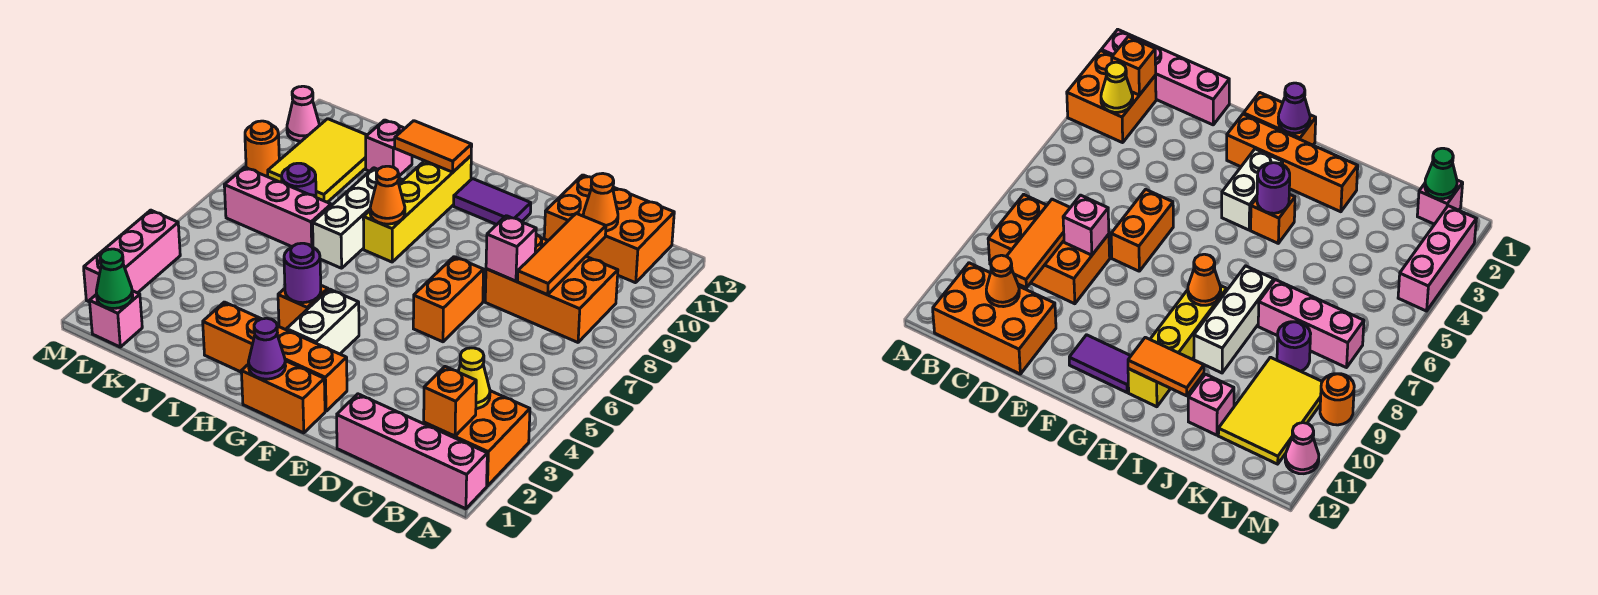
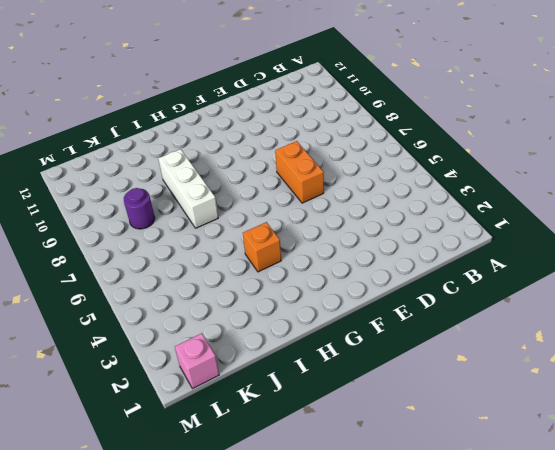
none -> pink brick A1:D1 level 1
none -> orange brick A2:B3 level 1
none -> orange brick B8:D9 level 1
none -> orange brick B11:D12 level 1

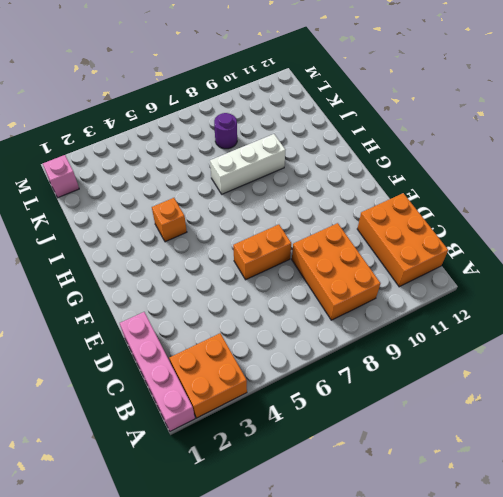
none -> orange brick F1:G1 level 1
none -> orange brick F2:I2 level 1
none -> purple tile F11:G11 level 1
none -> white brick G3:G4 level 1

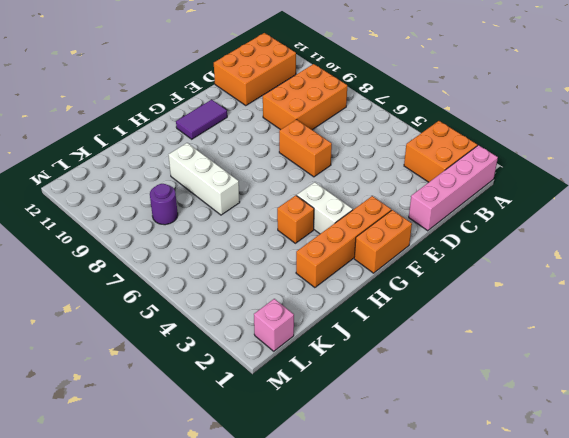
none -> yellow brick H8:H11 level 1
none -> pink brick J7:L7 level 1
none -> pink brick J11 level 1
none -> yellow tile K9:L11 level 1

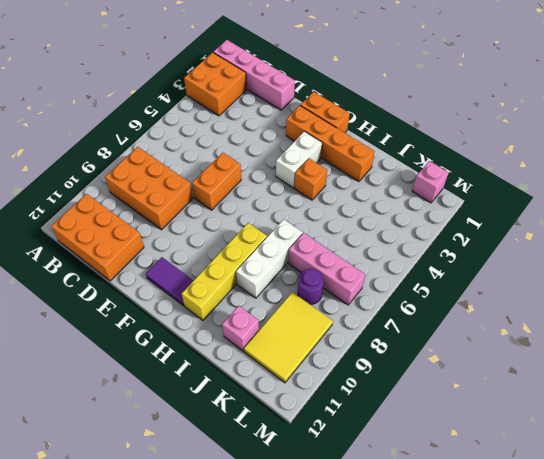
none -> pink brick M2:M4 level 1
none -> orange round brick M9 level 1
none -> pink cone M11 level 1
none -> orange brick B2 level 2

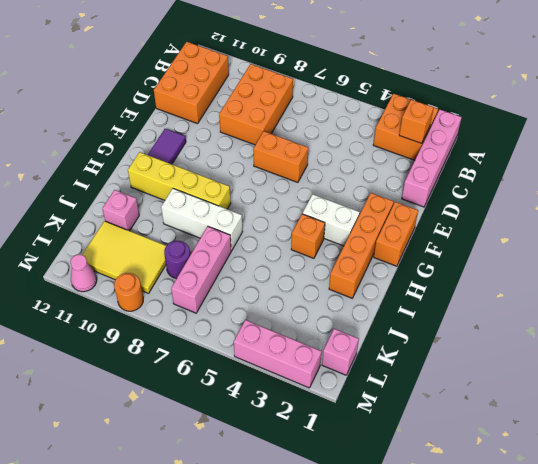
none -> yellow cone B3 level 2
none -> orange tile C8:C10 level 2
none -> orange cone C11 level 2
none -> pink brick D8 level 2

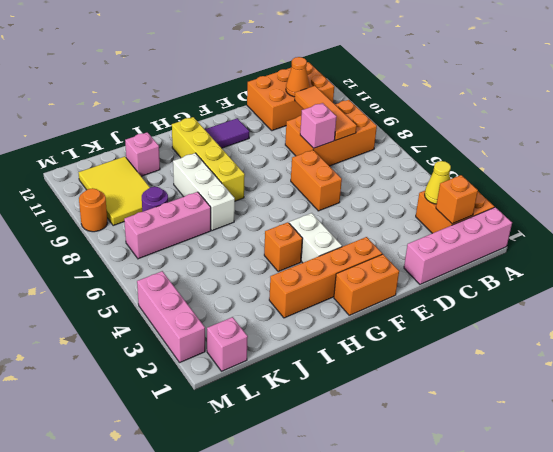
none -> pink cone M11 level 1
none -> purple cone G1 level 2
none -> purple round brick H4 level 2
none -> orange cone H8 level 2

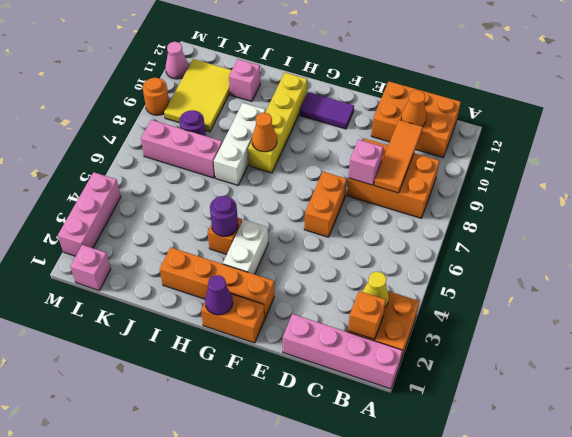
none -> orange tile H11:I11 level 2
none -> green cone L1 level 2

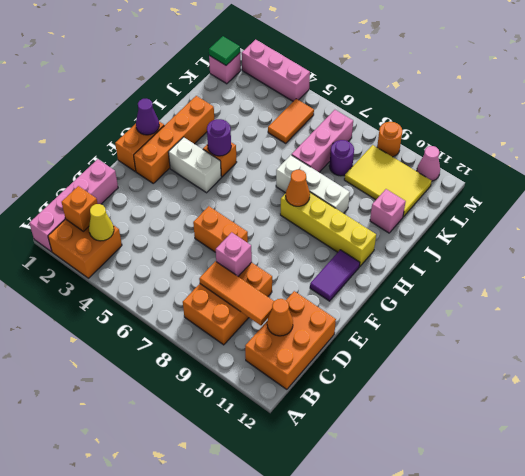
orange tile K5:L5 level 1 -> orange tile H11:I11 level 2
green tile L1 level 2 -> green cone L1 level 2

